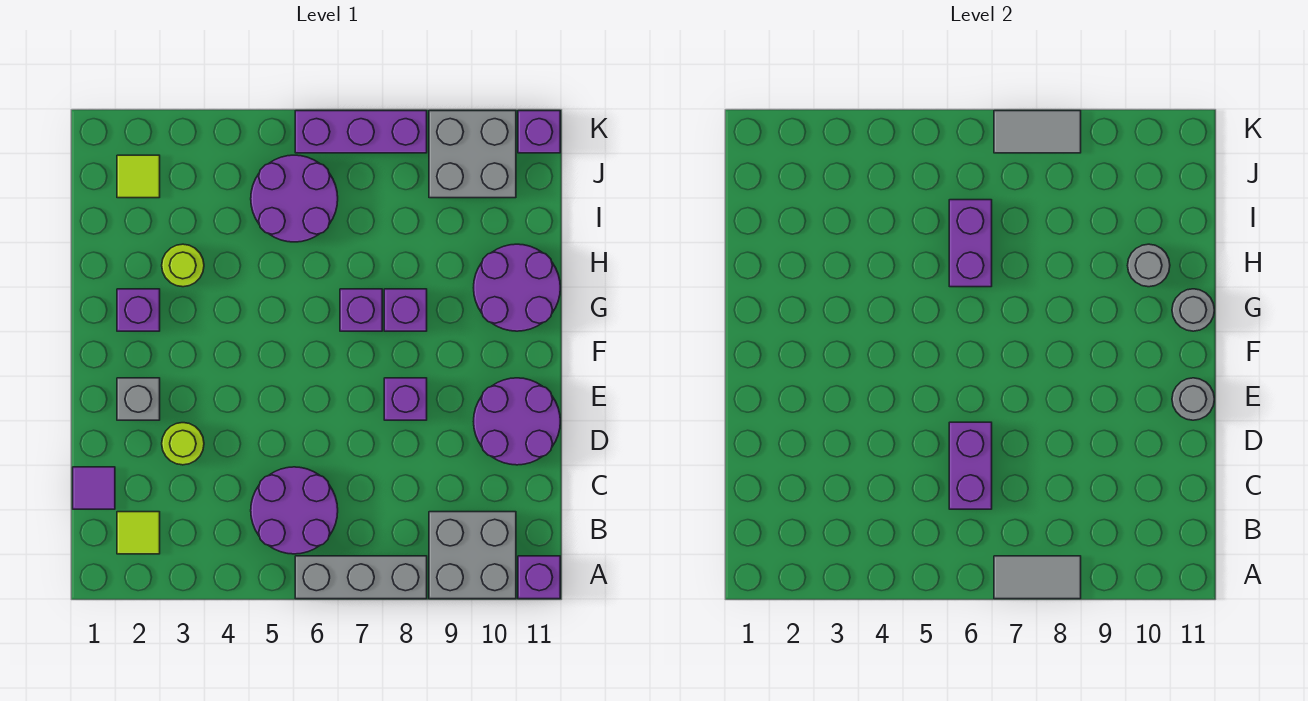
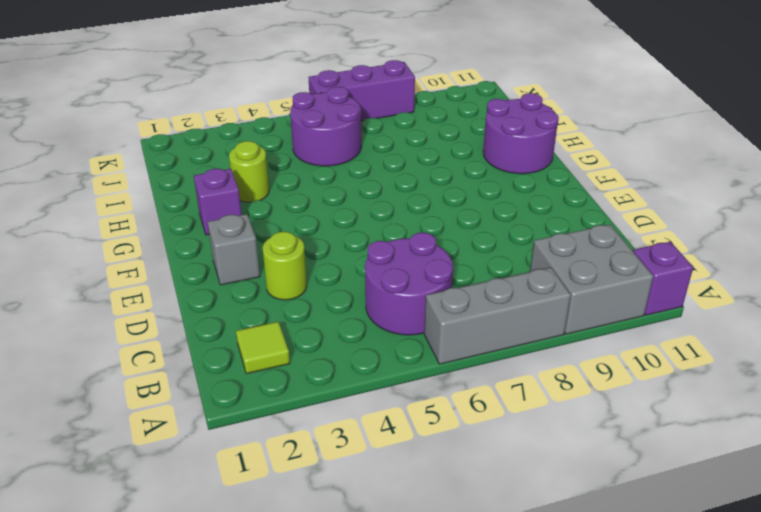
none -> purple tile C1 level 1
none -> purple round brick D10:E11 level 1
none -> purple brick E8 level 1

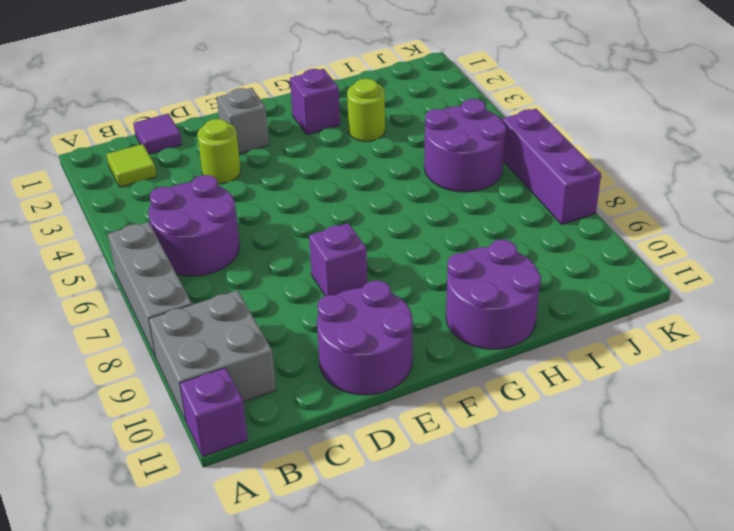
none -> purple brick G7 level 1
none -> purple brick G8 level 1
none -> lime tile J2 level 1

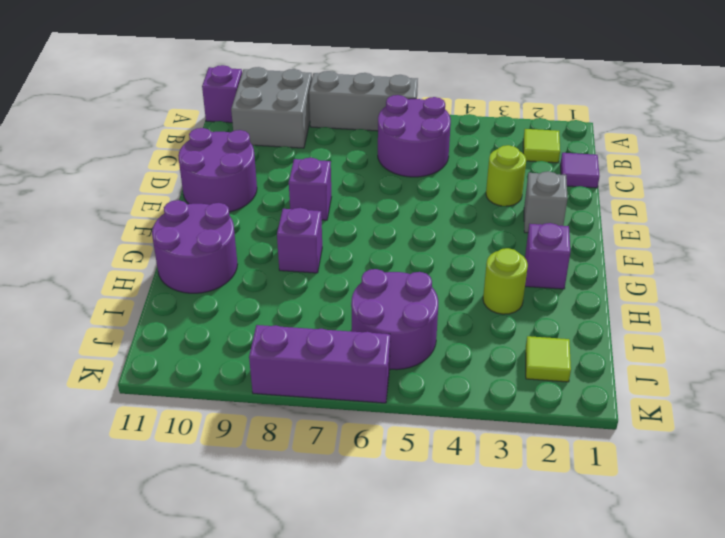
none -> purple brick G7 level 1
none -> grey brick J9:K10 level 1
none -> purple brick K11 level 1

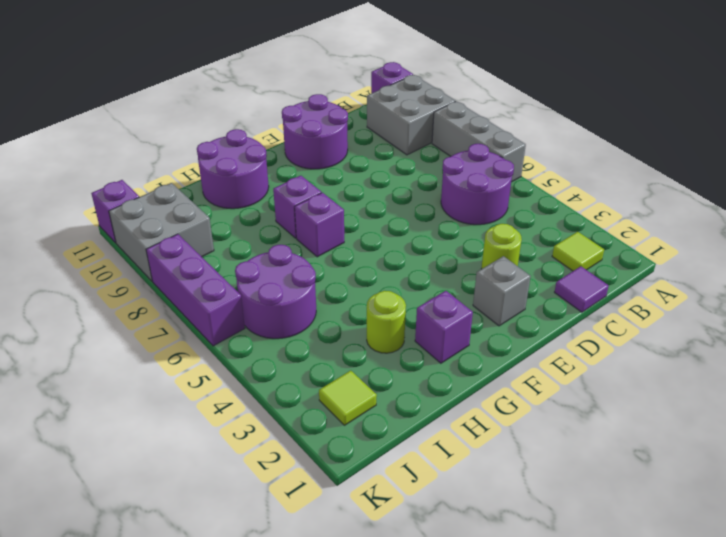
none -> purple brick E8 level 1
none -> grey tile A7:A8 level 2
none -> purple brick C6:D6 level 2

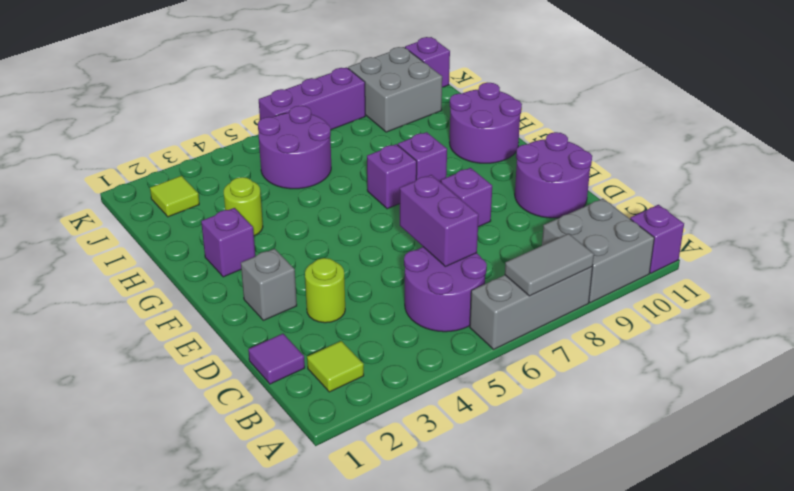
none -> grey round brick E11 level 2
none -> grey round brick G11 level 2
none -> purple brick H6:I6 level 2

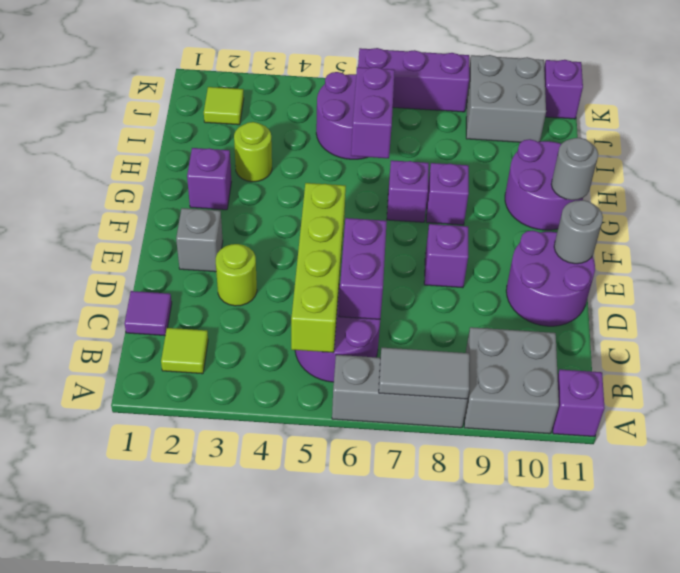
lime brick B5:E5 level 2 -> none
none -> grey round brick H10 level 2
none -> grey tile K7:K8 level 2

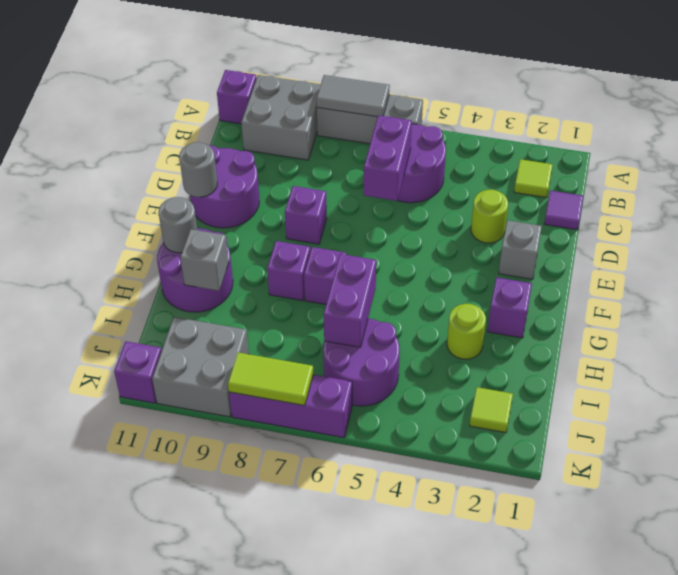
grey brick H10 level 2 -> grey round brick H10 level 2
lime tile K7:K8 level 2 -> grey tile K7:K8 level 2

